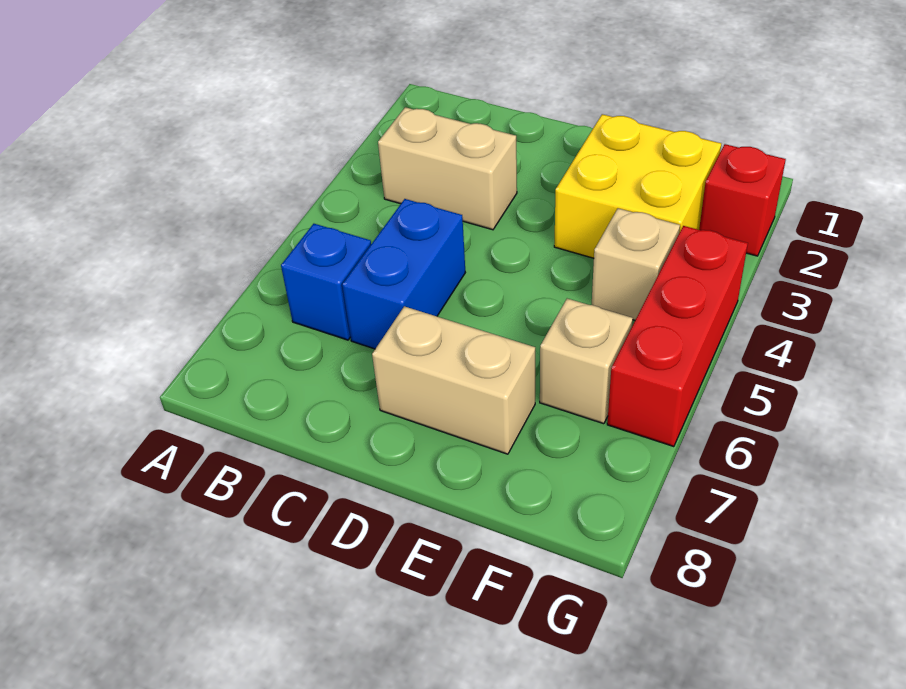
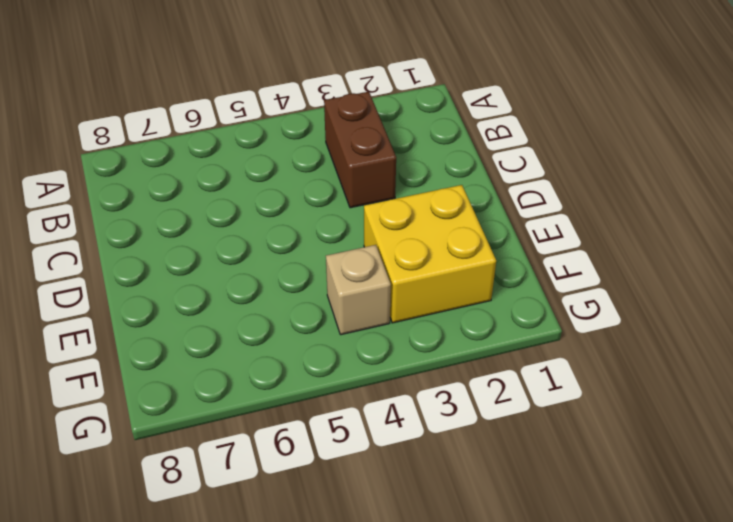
brown brick B3:C3 level 1 -> tan brick B3:C3 level 1
none -> blue brick B6 level 1
none -> blue brick C5:C6 level 1

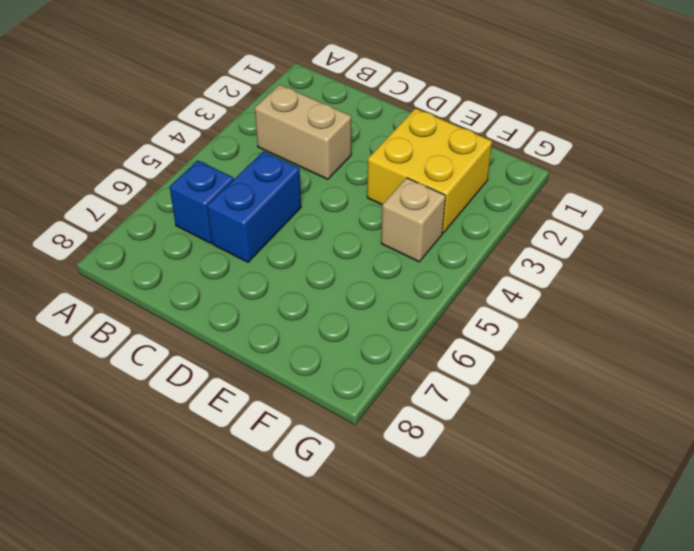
none -> tan brick D7:E7 level 1
none -> tan brick F6 level 1

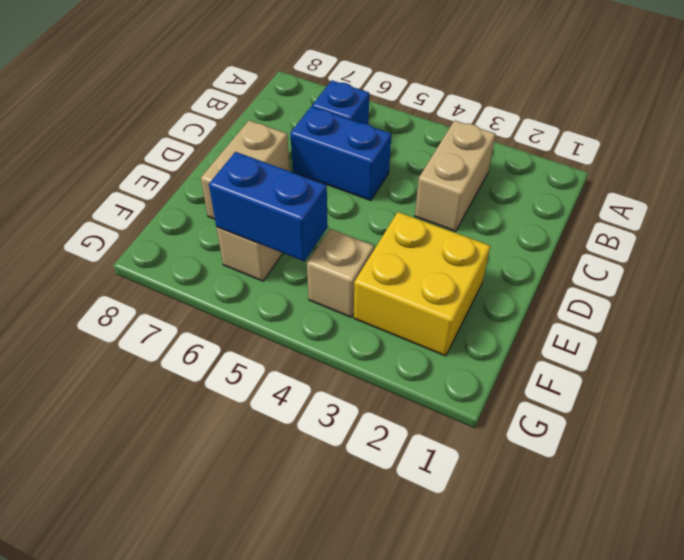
blue brick F5:F6 level 2 -> none
none -> red brick G2 level 1
none -> red brick G4:G6 level 1

